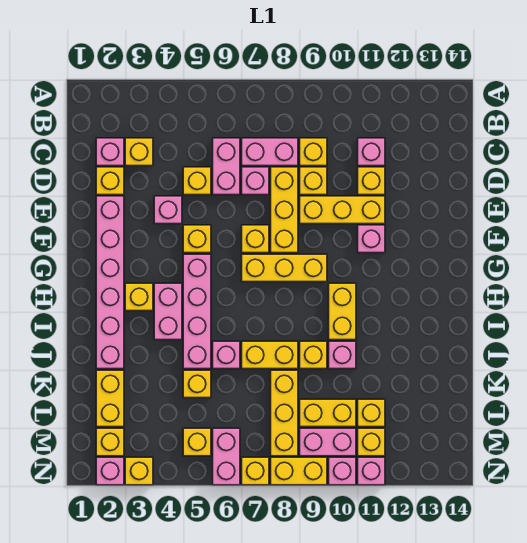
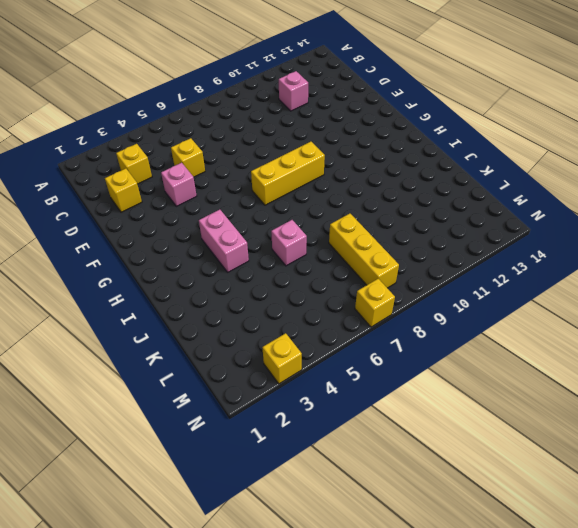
none -> pink brick C2 level 1
none -> pink brick C6:D6 level 1
none -> pink brick C7:C8 level 1
none -> yellow brick C9 level 1

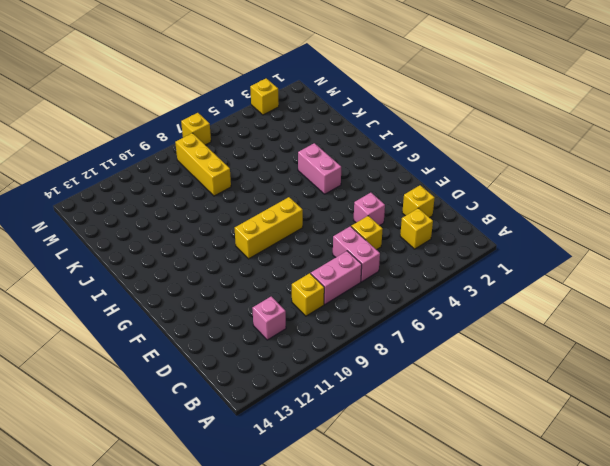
none -> pink brick C2 level 1
none -> pink brick D7 level 1
none -> yellow brick D8:F8 level 1
none -> yellow brick D9 level 1

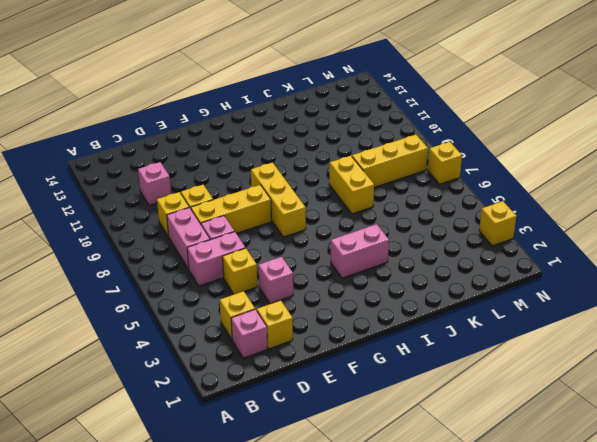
none -> yellow brick D11 level 1
none -> pink brick E2:J2 level 1
none -> yellow brick E9:E11 level 1
none -> yellow brick F5 level 1

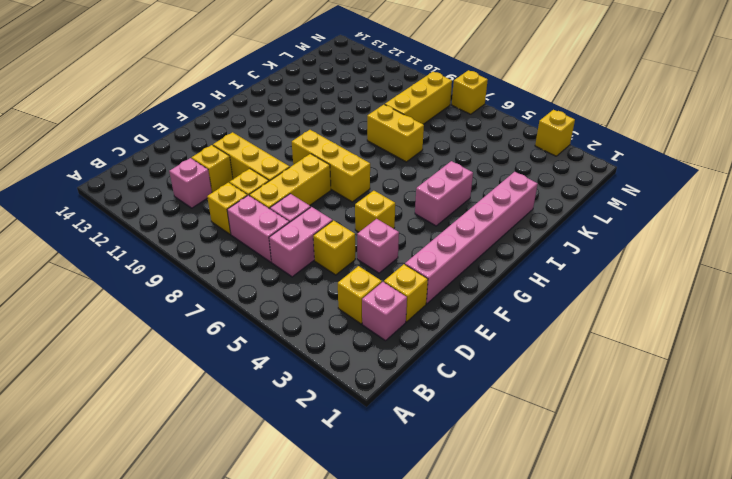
none -> yellow brick F7 level 1
none -> pink brick F11 level 1
none -> pink brick G5:J5 level 1
none -> yellow brick H3 level 1

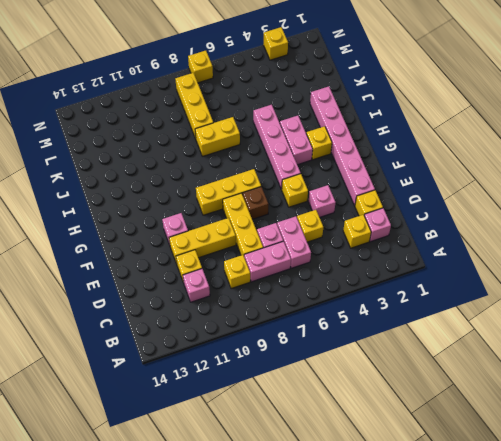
brown brick F7 level 1 -> yellow brick F7 level 1
none -> yellow brick D9 level 1
none -> yellow brick H10:I10 level 1
none -> pink brick J6 level 1
none -> yellow brick J9 level 1

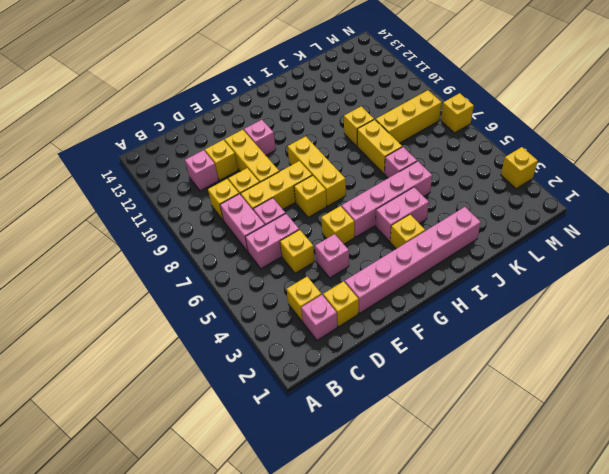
none -> yellow brick H10:I10 level 1
none -> pink brick J10 level 1
none -> yellow brick K2:L2 level 1
none -> yellow brick K5 level 1

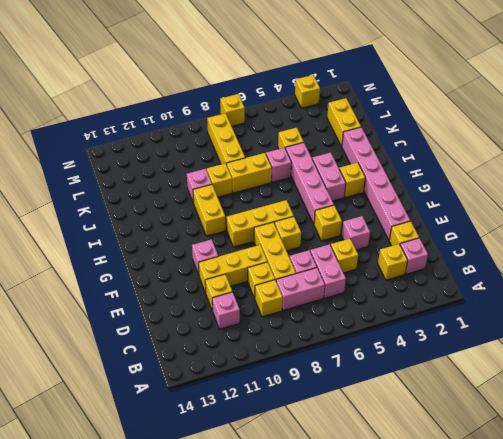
none -> yellow brick L9:L10 level 1
none -> yellow brick L11 level 1
none -> yellow brick M2 level 1
none -> yellow brick M5 level 1

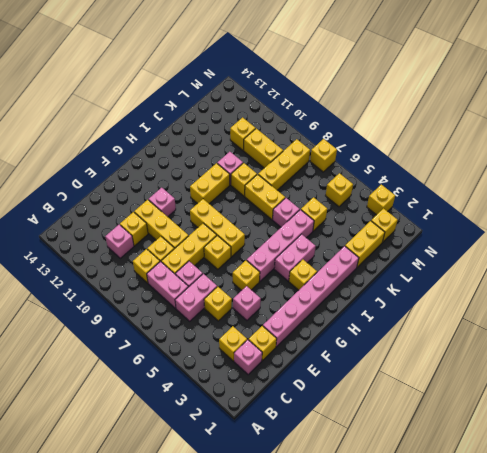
none -> pink brick M6:N6 level 1
none -> pink brick M9:M10 level 1
none -> yellow brick M11 level 1
none -> pink brick N2 level 1

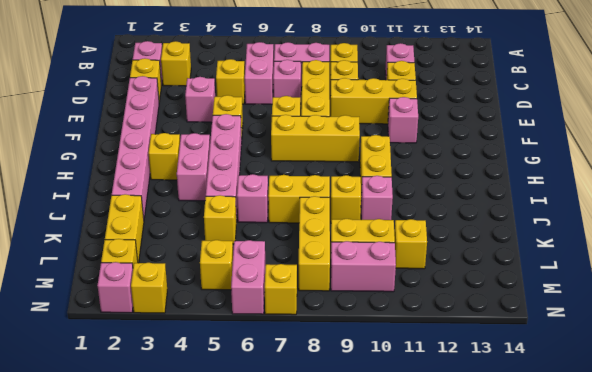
none -> yellow brick M11 level 1
none -> yellow brick N8:N9 level 1
none -> pink brick N10 level 1
none -> pink brick N11 level 1

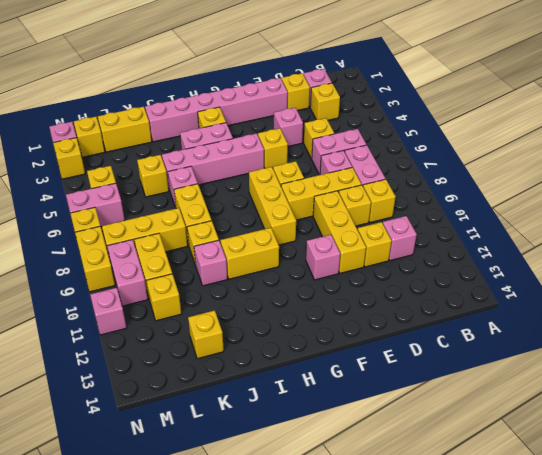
yellow brick K13 level 1 -> yellow brick M11 level 1
none -> pink brick N10 level 1

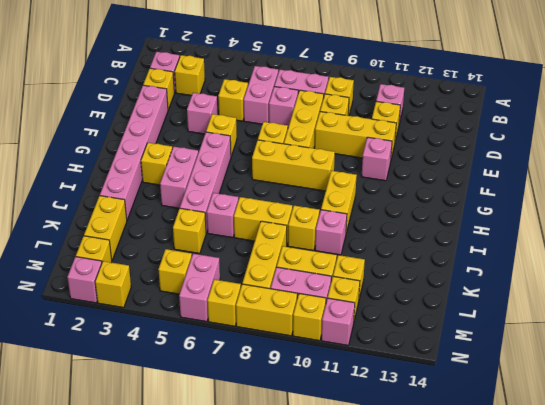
yellow brick N10 level 1 -> pink brick N10 level 1

